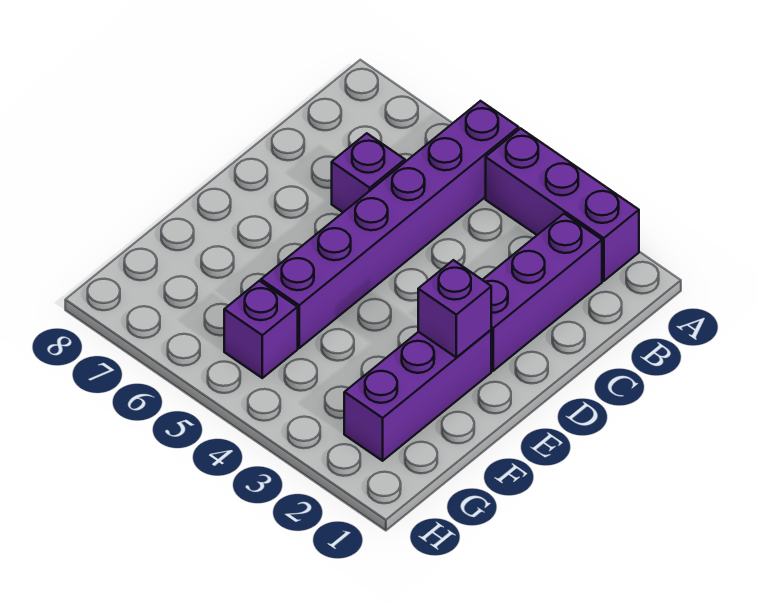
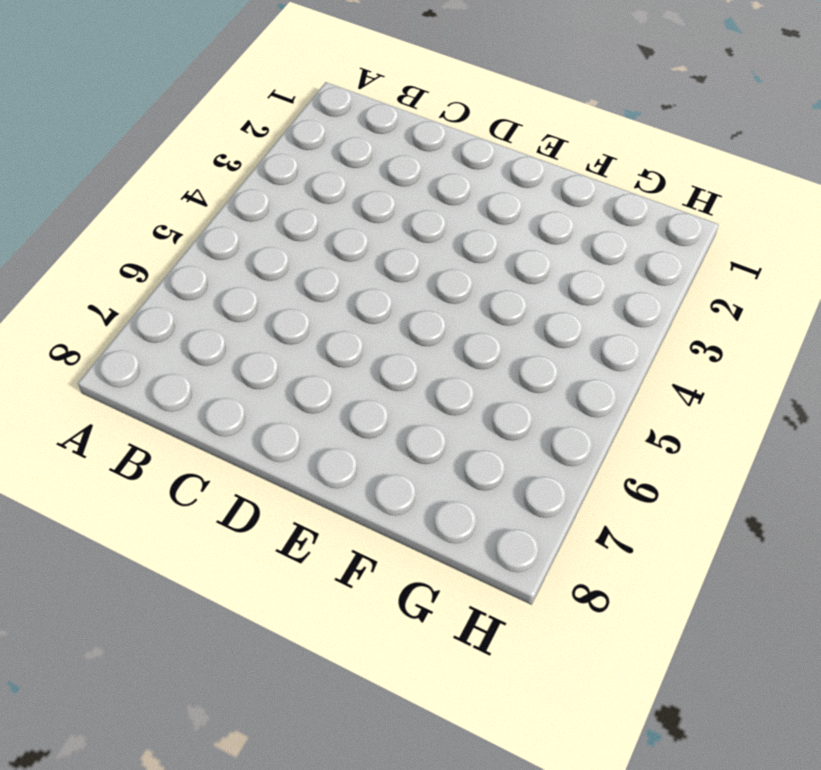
none -> purple brick A2:A4 level 1
none -> purple brick A5:F5 level 1

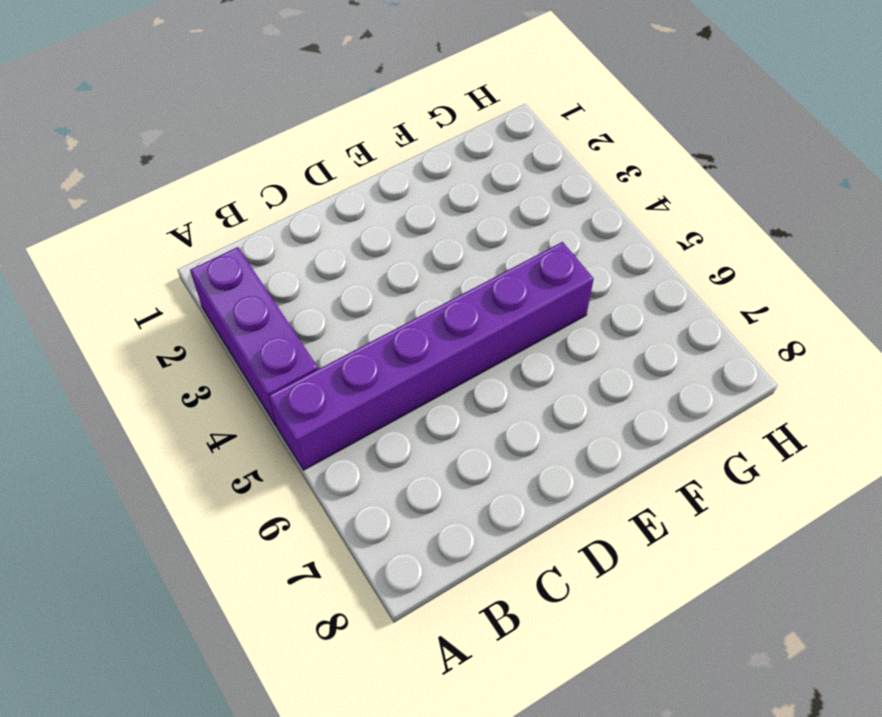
none -> purple brick B2:D2 level 1
none -> purple brick C6 level 1

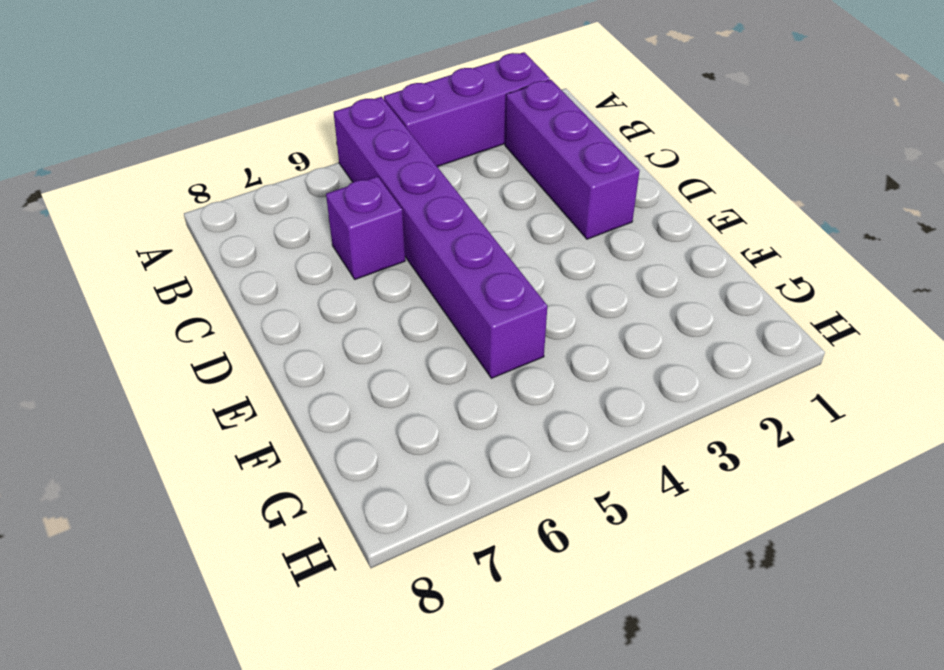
none -> purple brick E2:G2 level 1
none -> purple brick G5 level 1

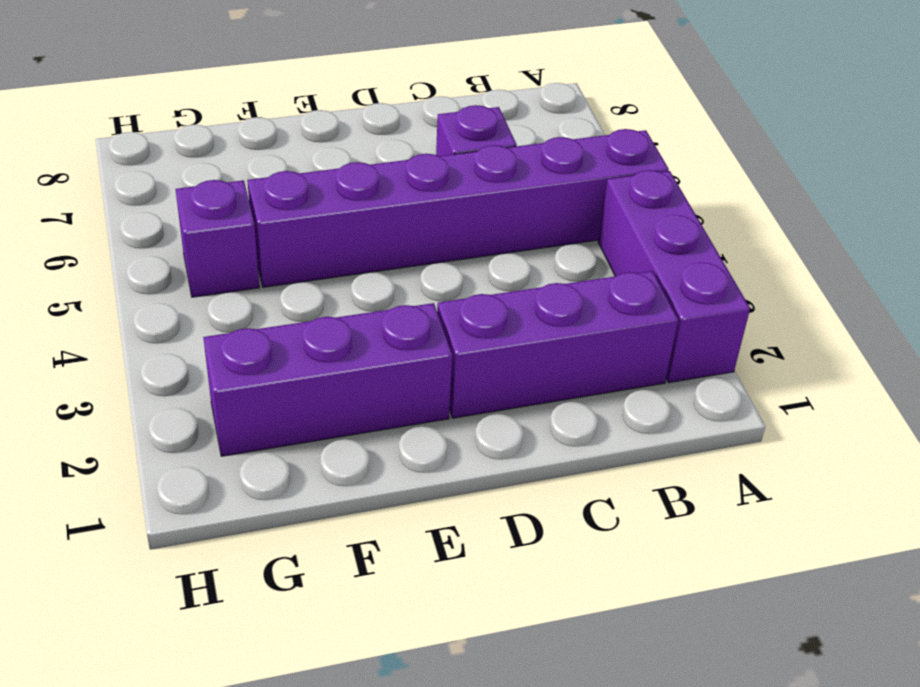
none -> purple brick E2 level 2

